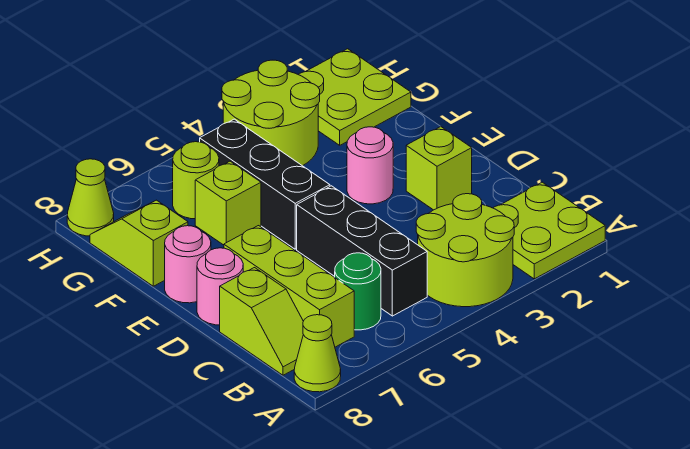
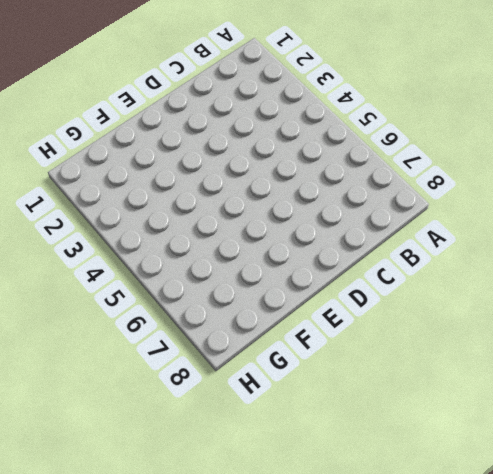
none -> lime plate A1:B2 level 1
none -> lime round brick A3:B4 level 1
none -> lime cone A8 level 1

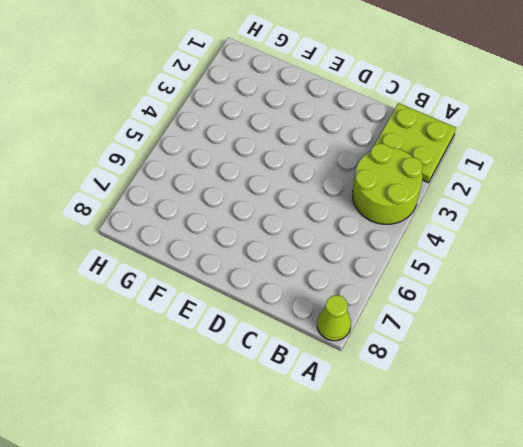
none -> black brick B5:D5 level 1
none -> green round brick B6 level 1
none -> lime brick B7:D7 level 1

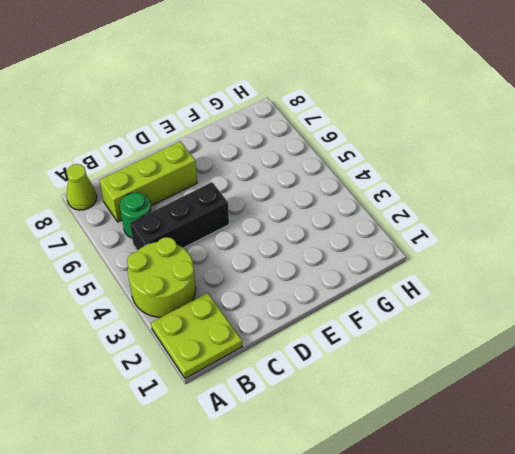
none -> lime slope B8:C8 level 1 top C
none -> lime brick D2 level 1
none -> pink round brick D8 level 1

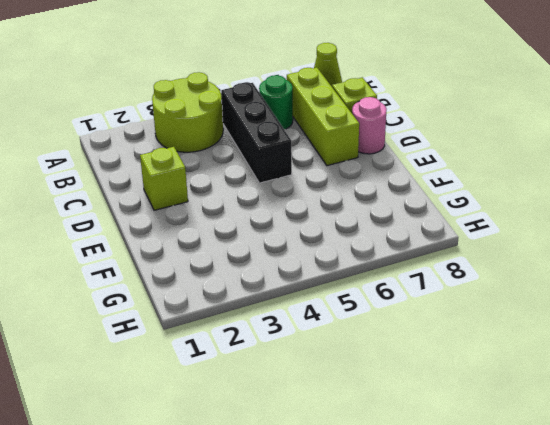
none -> lime plate A1:B2 level 1
none -> pink round brick E3 level 1
none -> black brick E5:G5 level 1

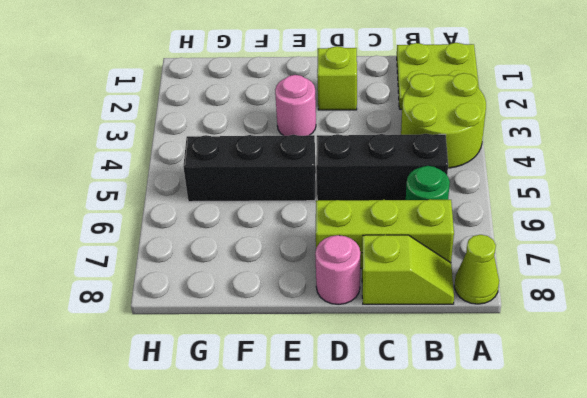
none -> pink round brick E8 level 1
none -> lime brick F6 level 1
none -> lime slope F8:G8 level 1 top F

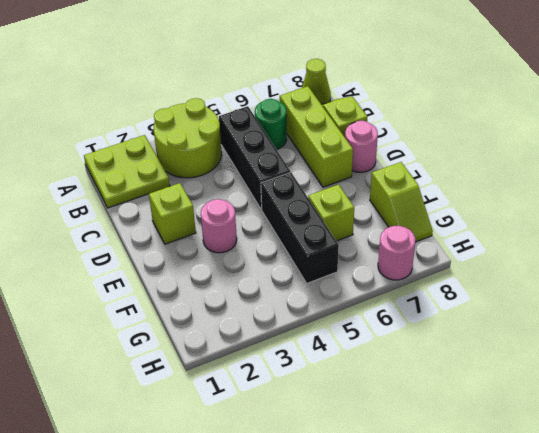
pink round brick H7 level 1 -> pink round brick E8 level 1
none -> lime plate G1:H2 level 1
none -> lime round brick G3:H4 level 1
none -> lime round brick G6 level 1

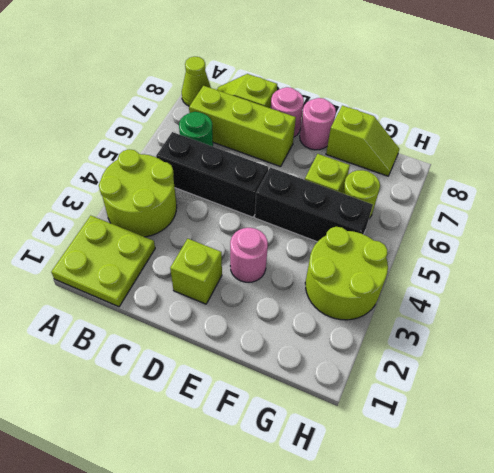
none -> lime plate G1:H2 level 1
none -> lime cone H8 level 1

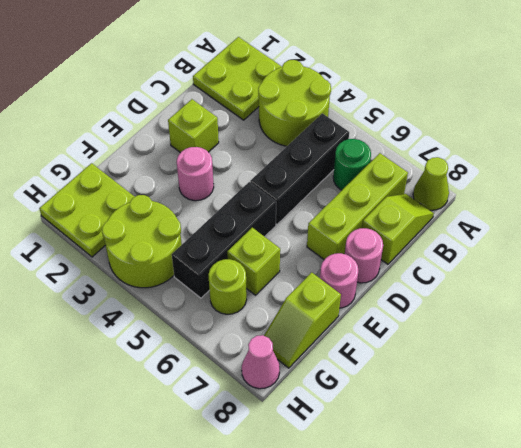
pink cone H8 level 1 -> lime cone H8 level 1

